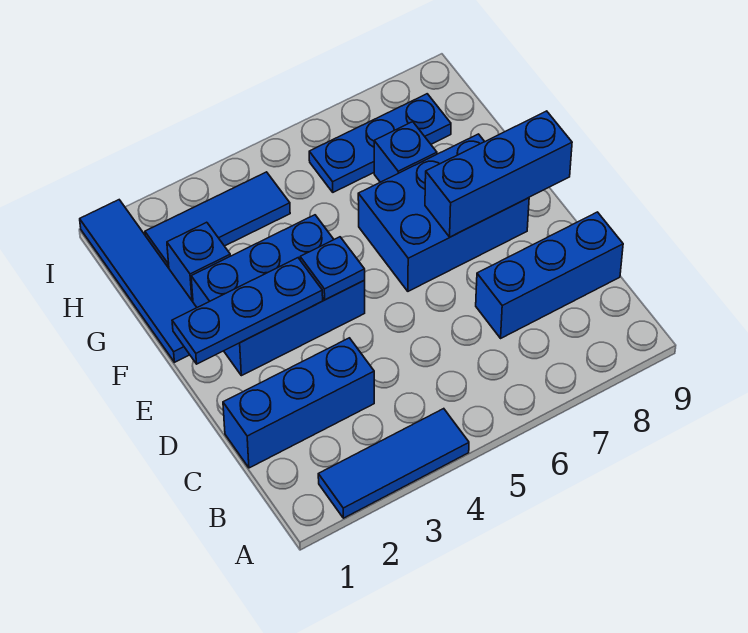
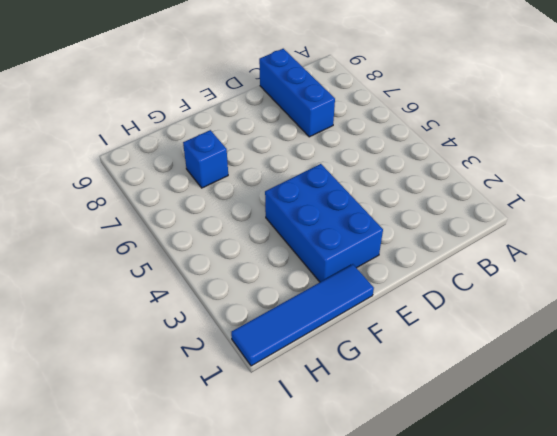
none -> blue tile A2:A4 level 1
none -> blue brick C1:C3 level 1
none -> blue brick E6:F8 level 1

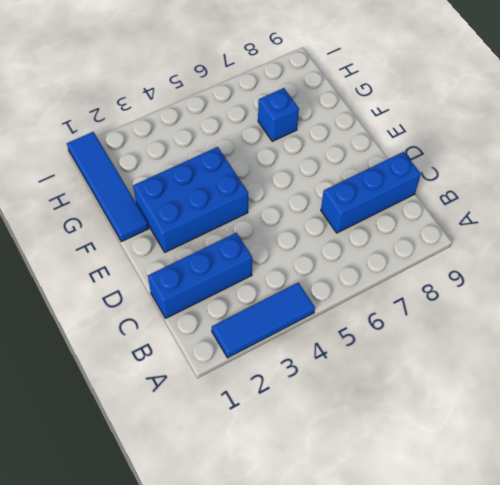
none -> blue brick E6:F8 level 1
none -> blue brick G2 level 1
none -> blue tile H2:H4 level 1

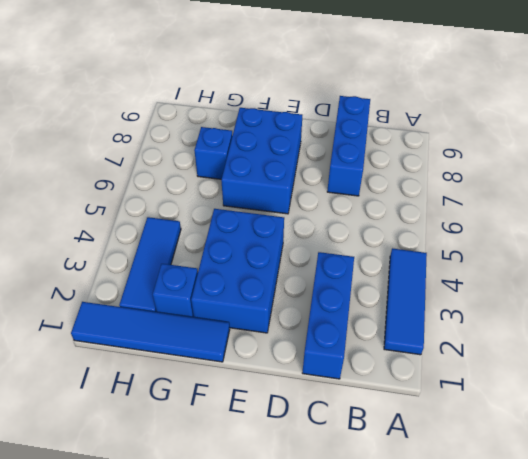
none -> blue plate H6:H8 level 1
none -> blue plate E1:E3 level 2
none -> blue plate E4 level 2

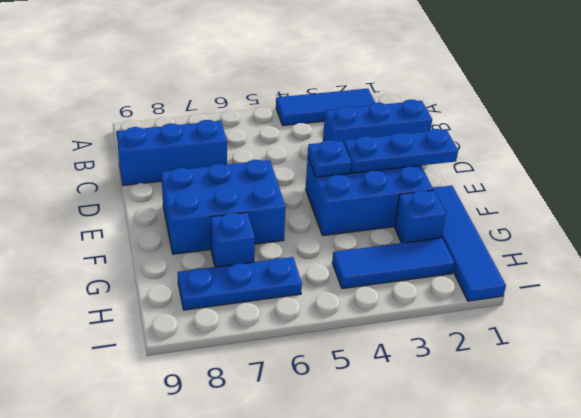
none -> blue brick E7:E9 level 2

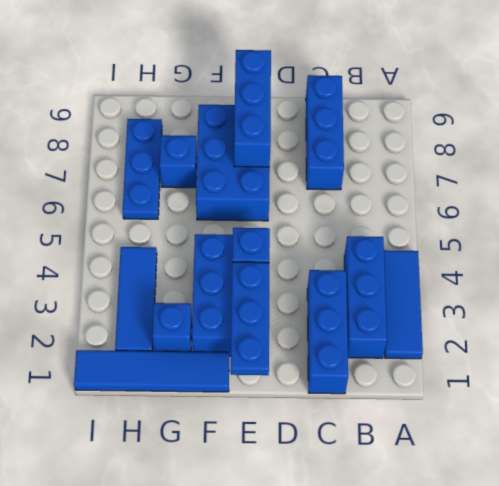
blue brick B2:B4 level 1 -> none

